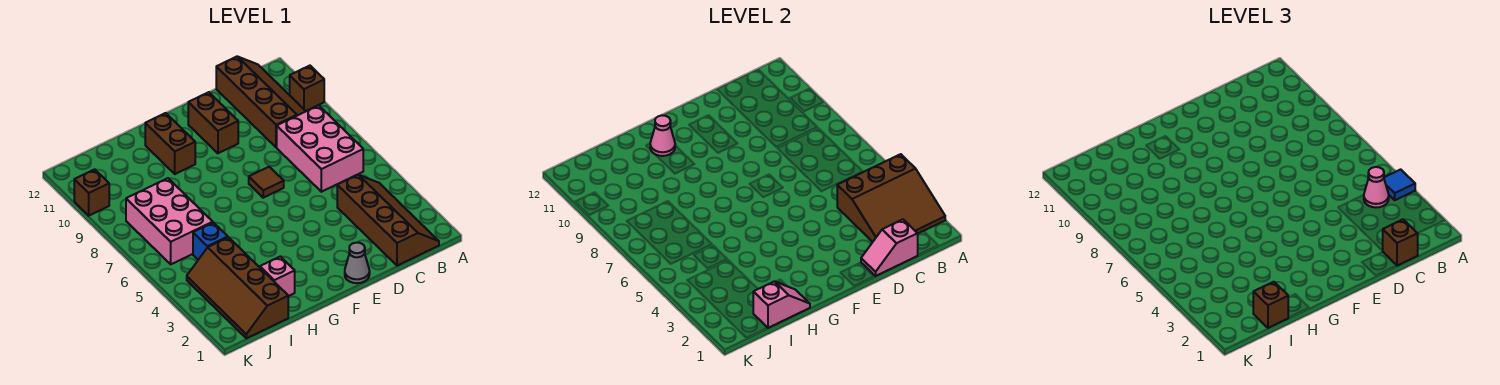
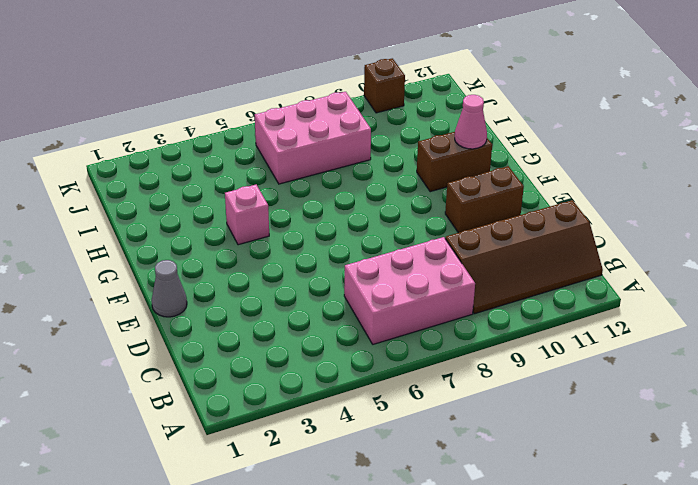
pink brick G4 level 1 -> pink brick H2 level 1
none -> brown brick A10 level 1
none -> brown slope B1:C4 level 1 top C
none -> brown tile E7 level 1

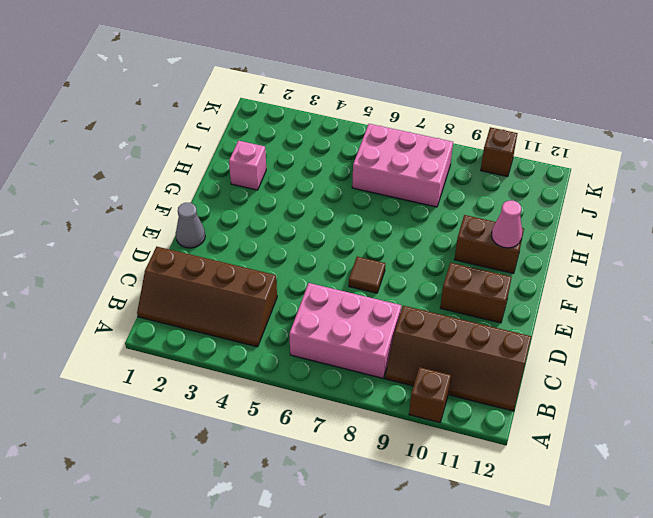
none -> brown slope I1:J4 level 1 top I
none -> blue brick I5 level 1
none -> brown slope A2:C4 level 2 top 4

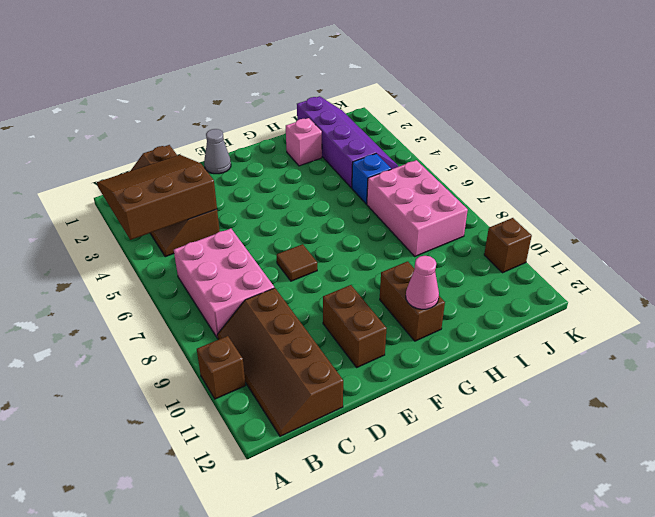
purple slope I1:J4 level 1 top I -> brown slope I1:J4 level 1 top I
none -> pink slope C1:D1 level 2 top C
none -> pink slope H1:I1 level 2 top I
none -> blue tile A4 level 3

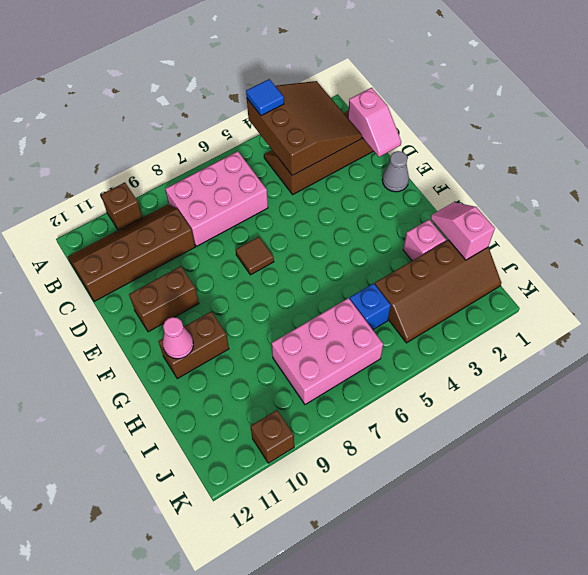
none -> pink cone B4 level 3
none -> brown brick C1 level 3
none -> brown brick I1 level 3

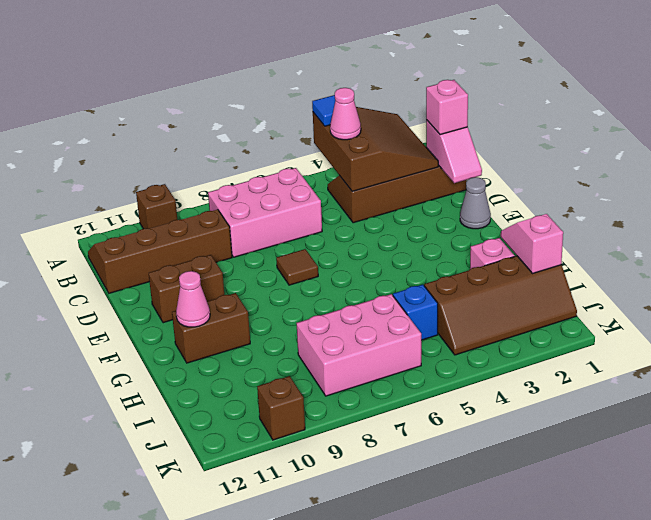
pink brick C1 level 3 -> brown brick C1 level 3
none -> brown brick I1 level 3

